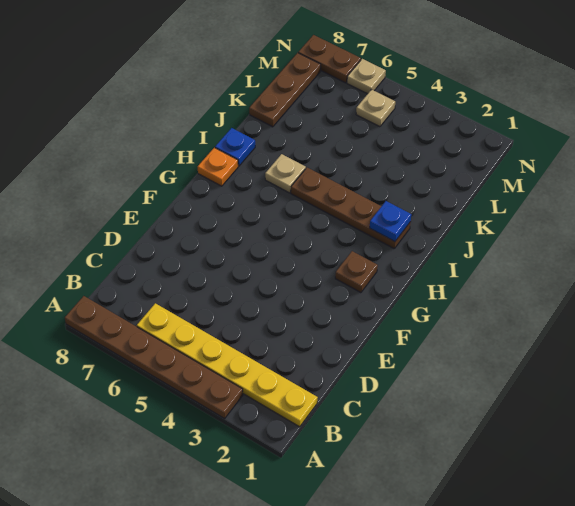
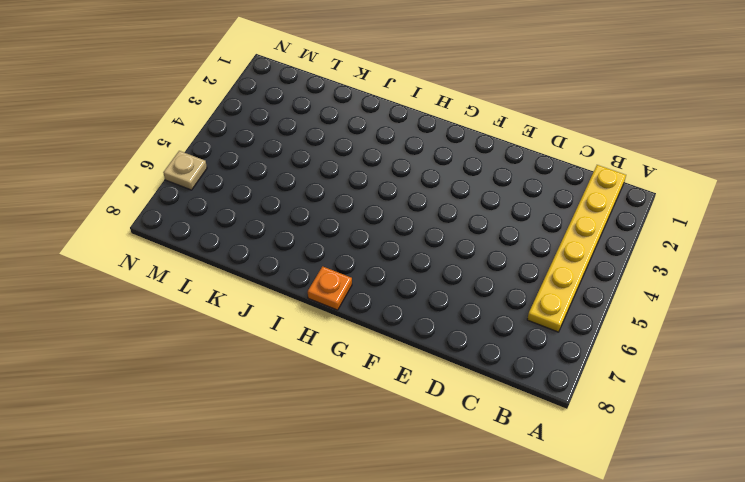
none -> brown plate A3:A8 level 1
none -> brown plate G2 level 1
none -> brown plate I2:I5 level 1

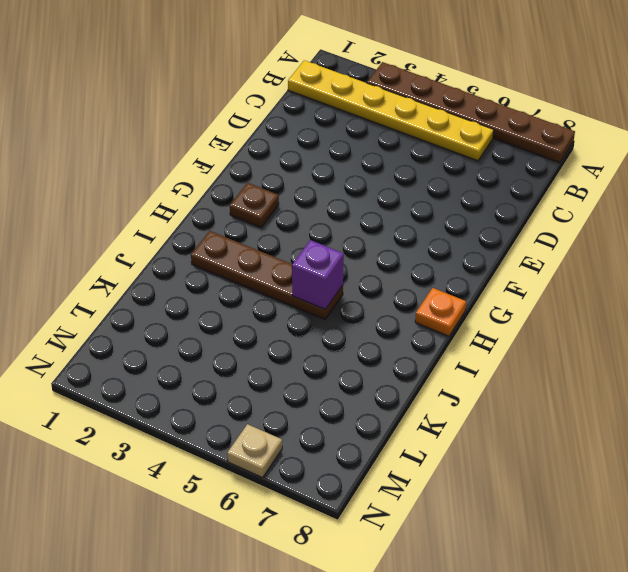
purple brick I5 level 2 -> none
none -> tan plate I6 level 1
none -> blue plate I8 level 1
none -> brown plate K8:M8 level 1

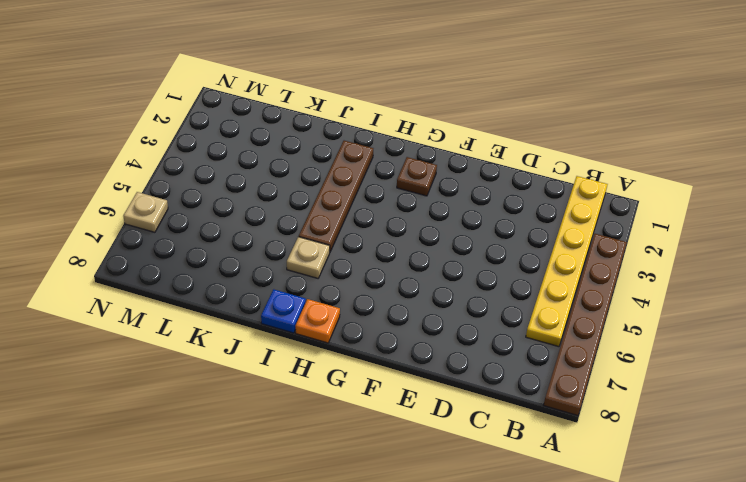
none -> brown plate K8:M8 level 1
none -> tan plate M5 level 1
none -> brown plate N7:N8 level 1

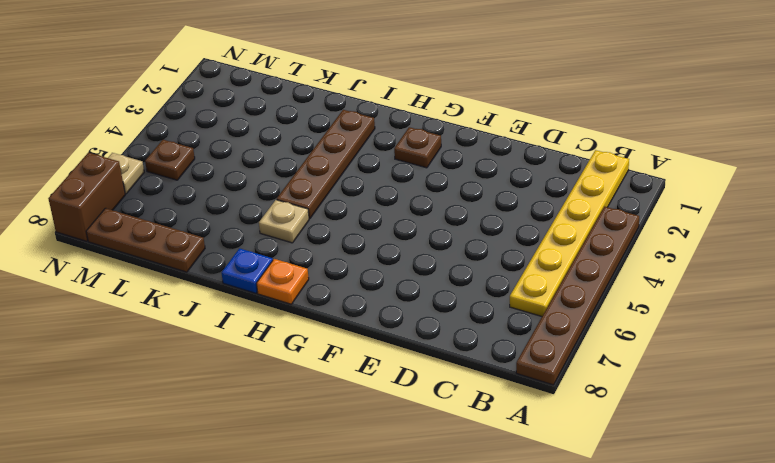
brown plate M5 level 1 -> tan plate M5 level 1
brown brick N7:N8 level 1 -> brown plate N7:N8 level 1
none -> blue plate I2 level 2

